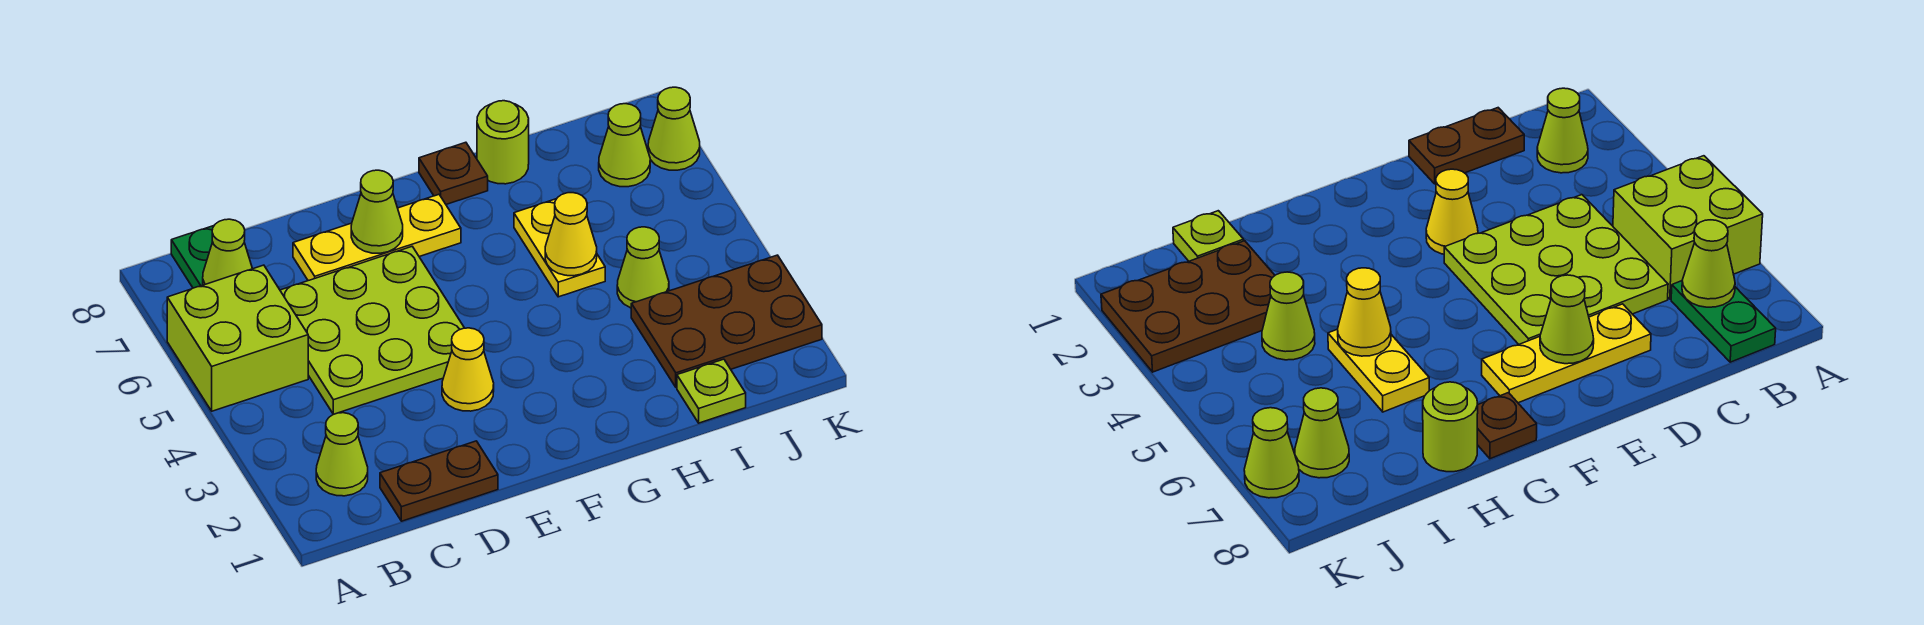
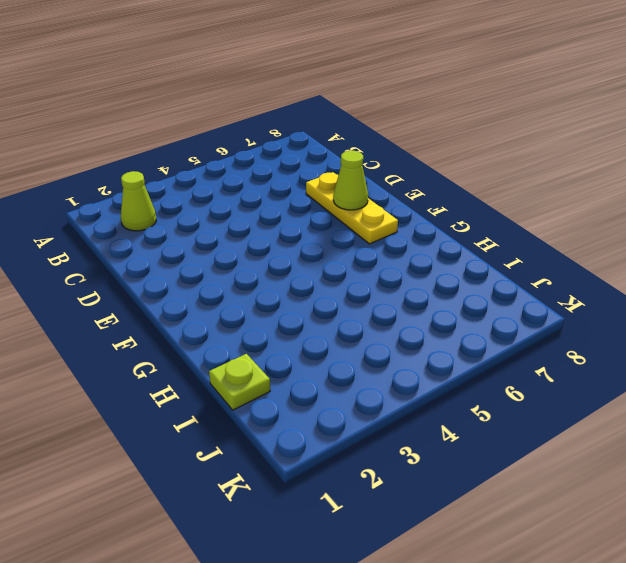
none -> lime brick A5:B6 level 1
none -> green plate B7:B8 level 1
none -> brown plate C1:D1 level 1

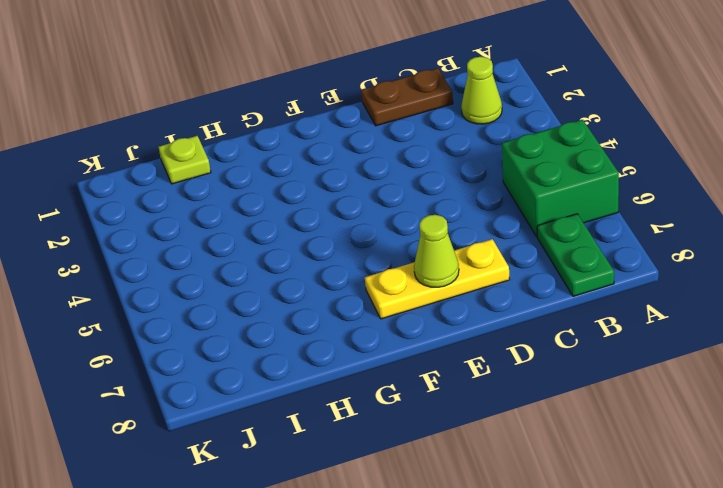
green brick A5:B6 level 1 -> lime brick A5:B6 level 1
none -> lime plate C4:E6 level 1
none -> yellow cone E3 level 1
none -> brown plate G8 level 1

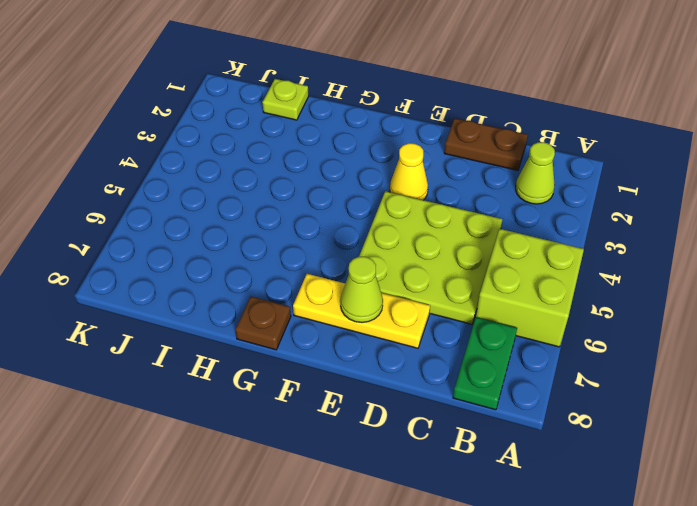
none -> yellow plate H5:H6 level 1
none -> lime round brick H8 level 1
none -> brown plate I2:K3 level 1

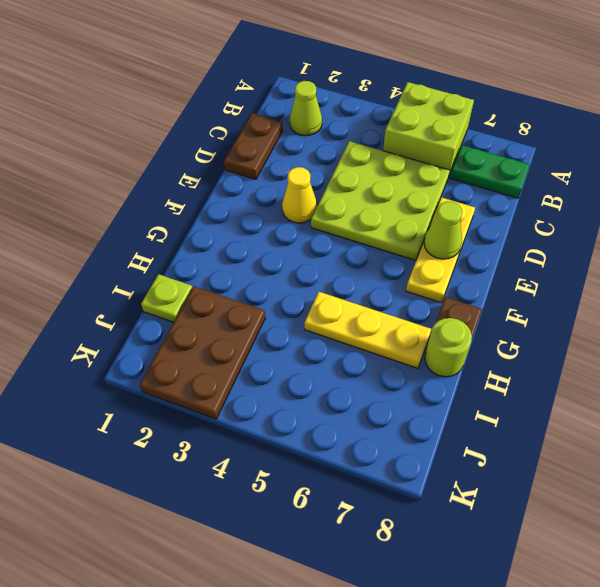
yellow plate H5:H7 level 1 -> yellow plate H5:H6 level 1
none -> lime cone I4 level 1
none -> lime cone J7 level 1
none -> lime cone K7 level 1

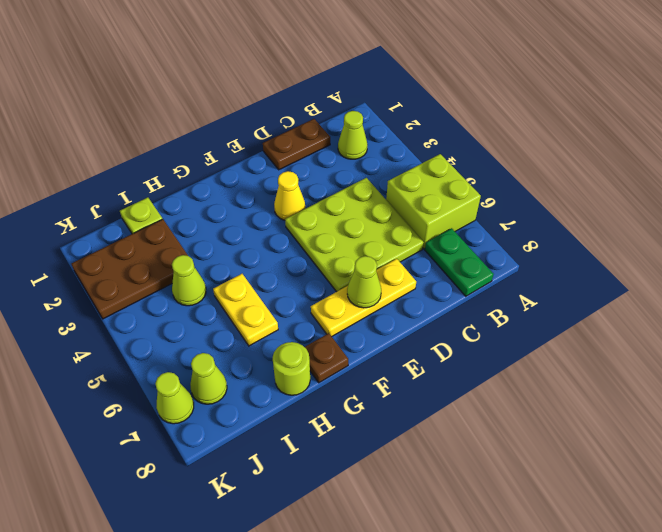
none -> lime cone B7 level 2
none -> yellow cone H5 level 2

